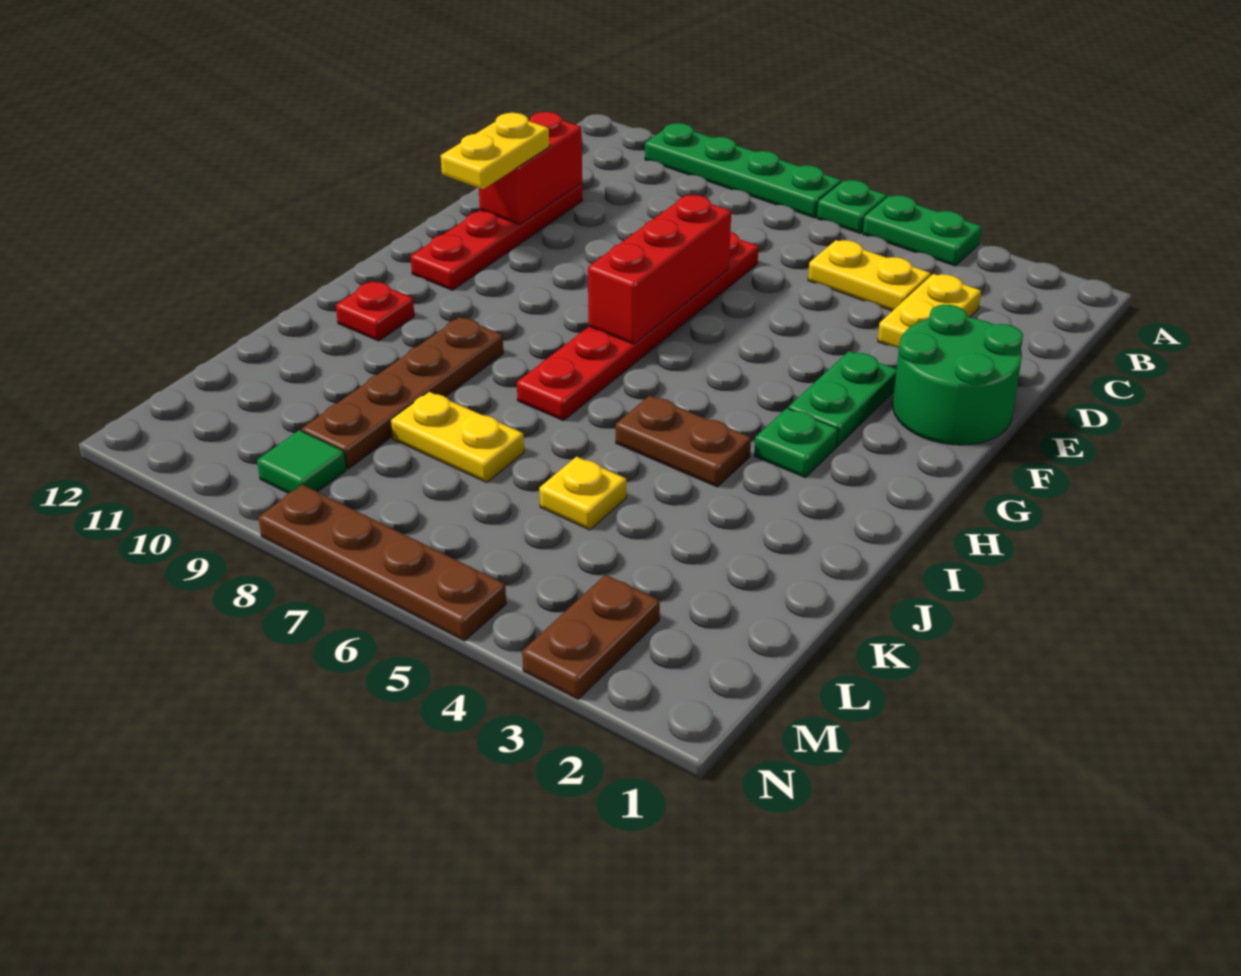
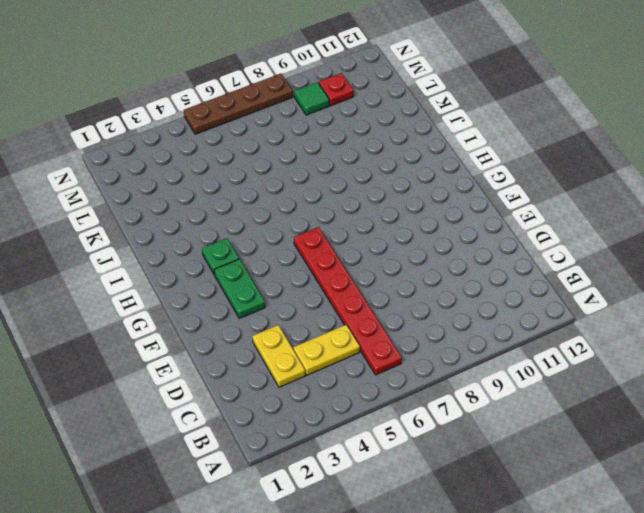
red plate B6:G6 level 1 -> red plate D7:I7 level 1
red plate M10 level 1 -> red plate I11 level 1
none -> green plate A4:A5 level 1
none -> green plate A6 level 1
none -> green plate A7:A10 level 1

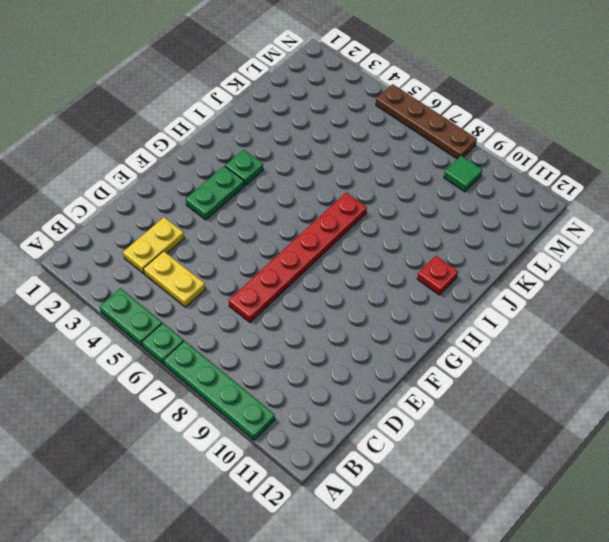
none -> red plate D11:G11 level 1
none -> green round brick E1:F2 level 1
none -> brown plate I4:I5 level 1

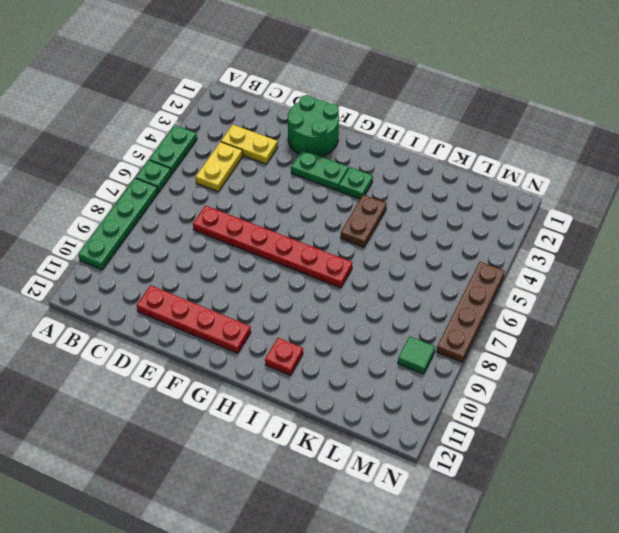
none -> brown plate I9:L9 level 1
none -> yellow plate K5 level 1
none -> yellow plate K7:K8 level 1

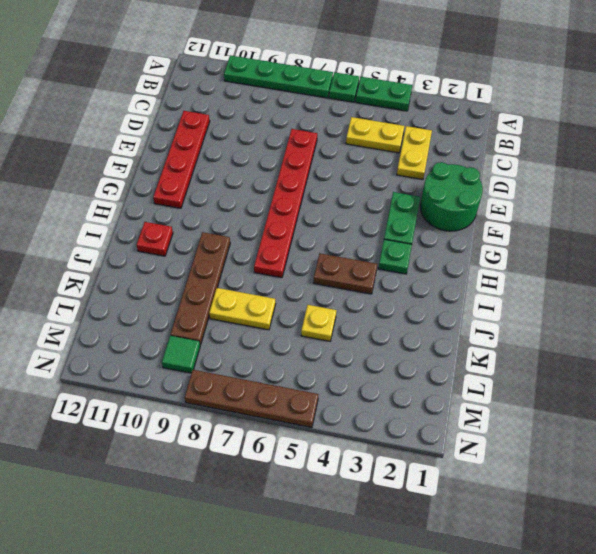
none -> brown plate M3:N3 level 1
none -> red brick D11:E11 level 2
none -> red brick E7:G7 level 2

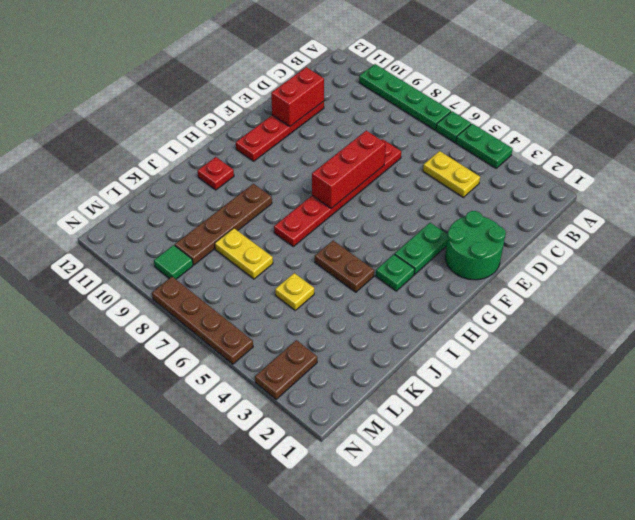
none -> yellow plate C3:D3 level 1
none -> yellow plate E11:F11 level 3

